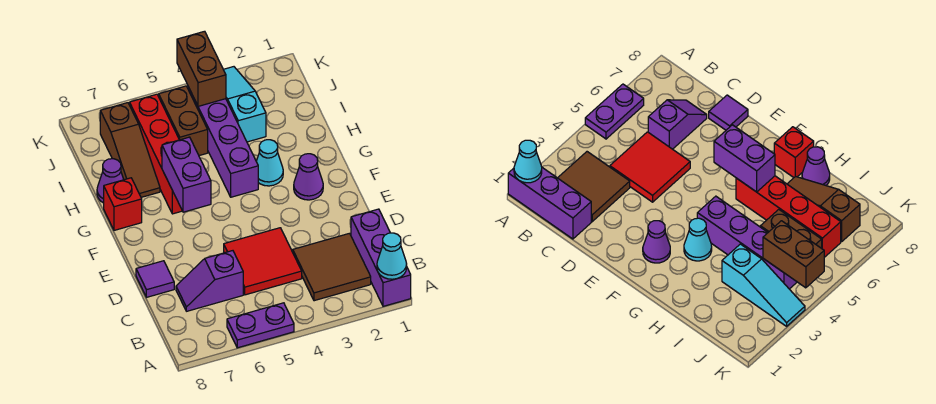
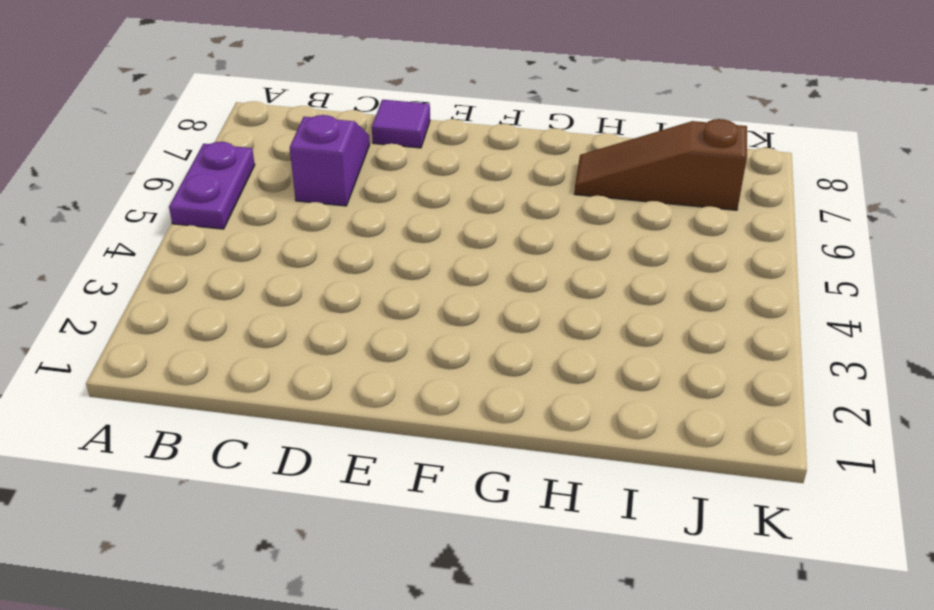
none -> purple brick A1:C1 level 1
none -> brown tile B2:C3 level 1
none -> red tile C4:D5 level 1

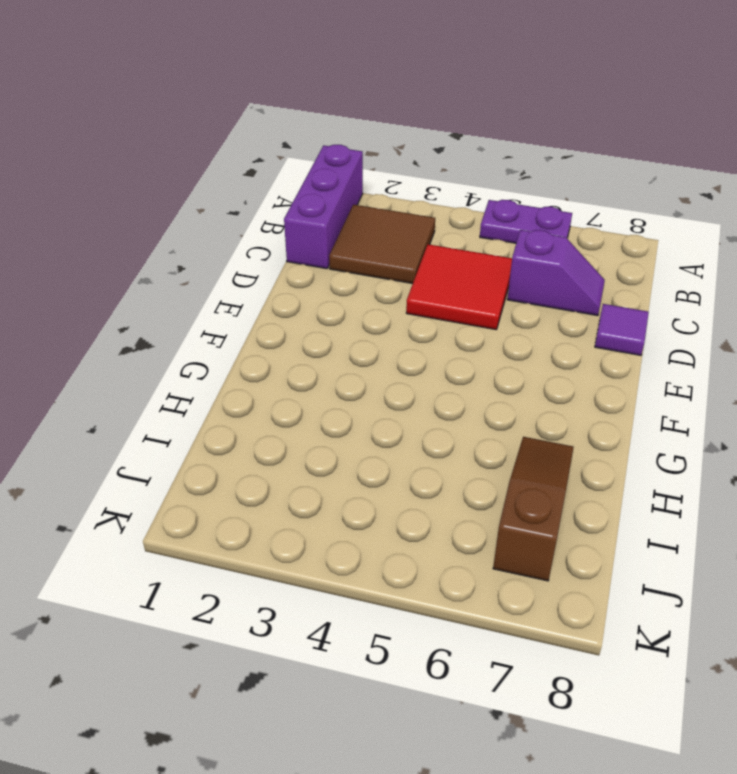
none -> purple cone F2 level 1
none -> cyan cone G3 level 1
none -> purple brick G4:J4 level 1

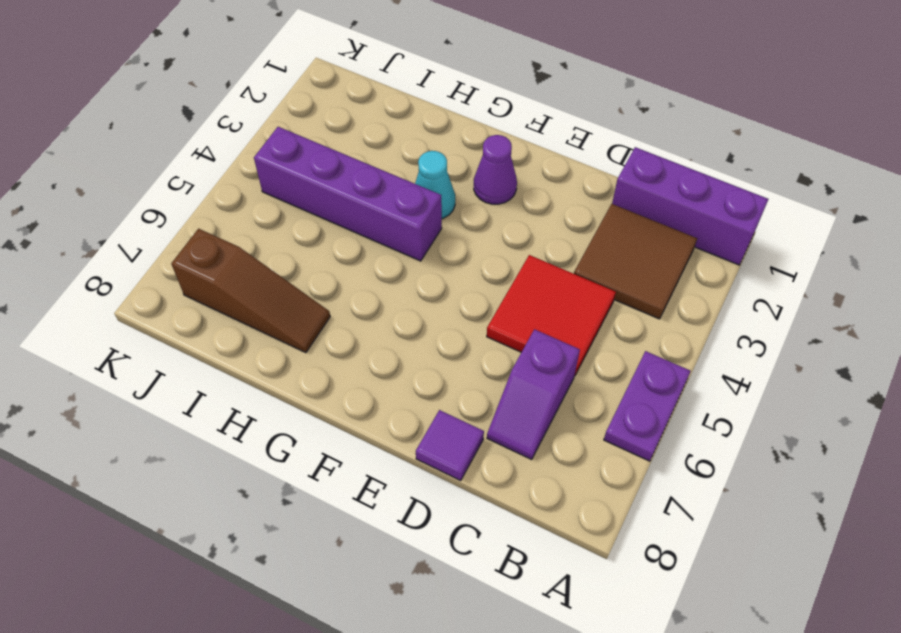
none -> red brick G6:J6 level 1
none -> red brick G8 level 1
none -> purple cone H8 level 1

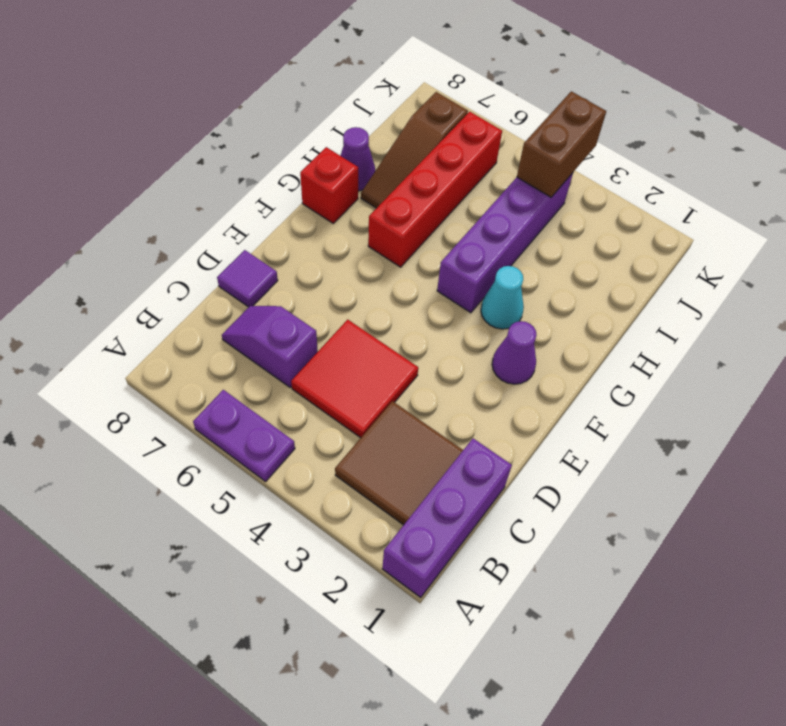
none -> cyan slope I3:K3 level 1 top I
none -> brown brick I5:J5 level 1
none -> cyan cone A1 level 2

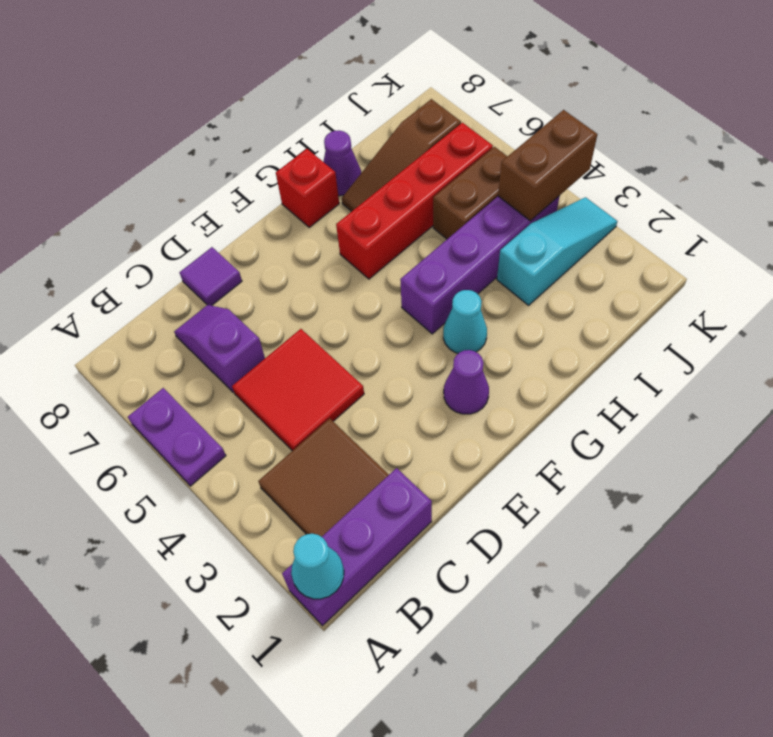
none -> purple brick F6:G6 level 2

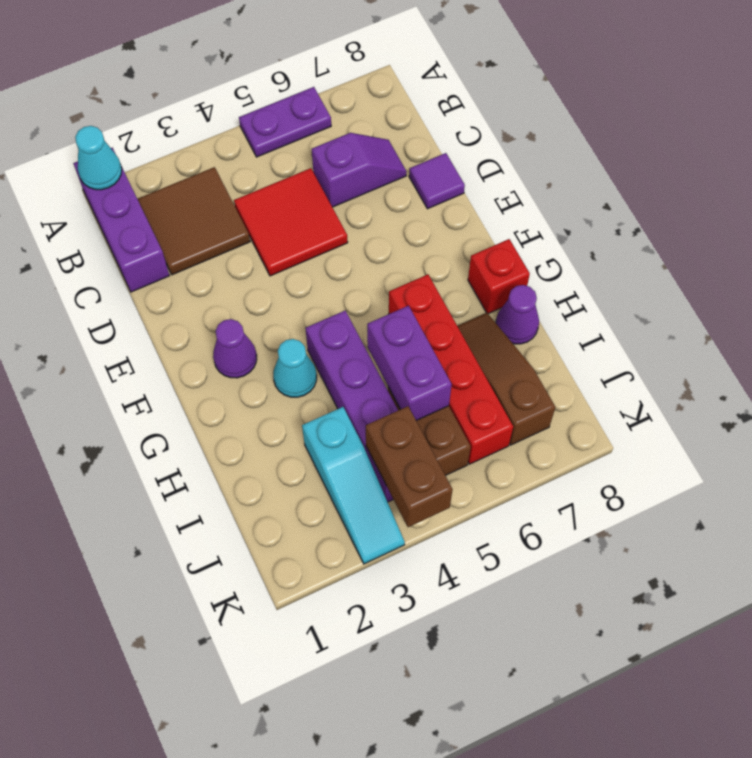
purple brick H5:I5 level 2 -> purple brick F6:G6 level 2

